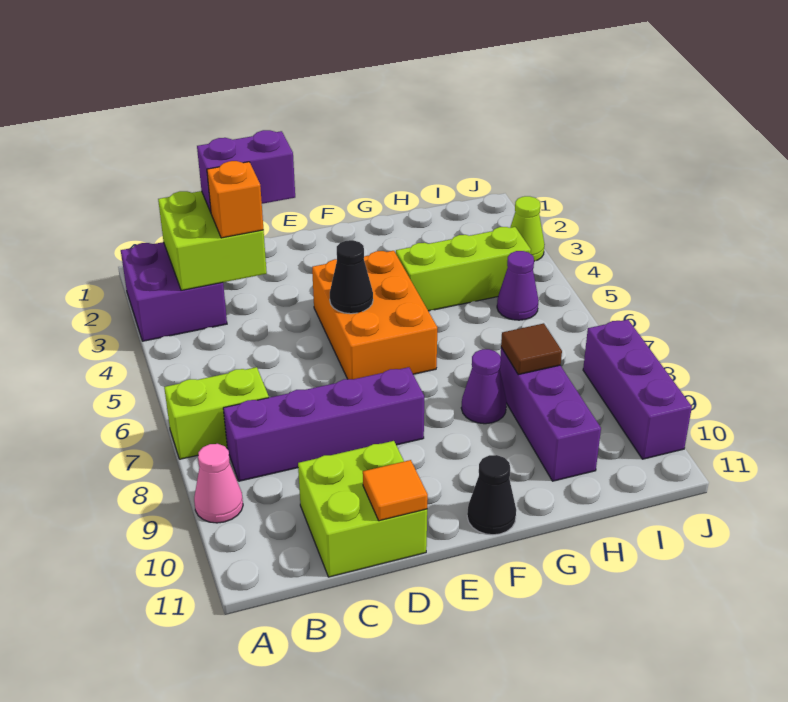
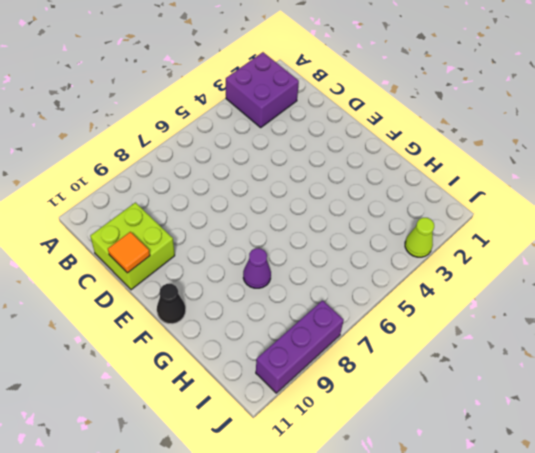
none -> lime brick A7:B7 level 1
none -> pink cone A9 level 1
none -> purple brick B8:E8 level 1

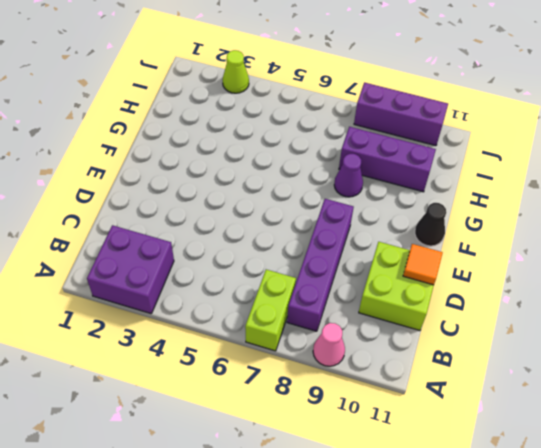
none -> orange brick E4:F6 level 1
none -> lime brick G4:I4 level 1
none -> purple cone I5 level 1

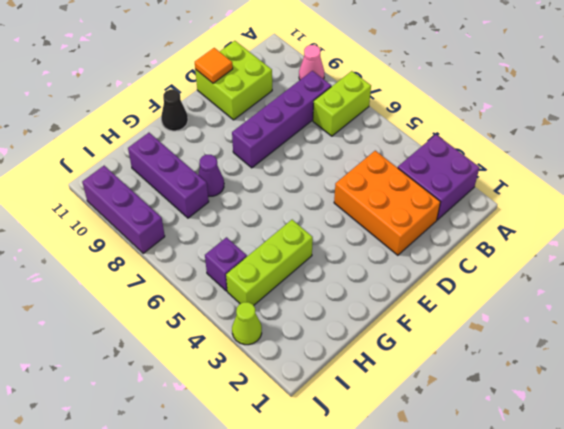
orange brick C2:D4 level 1 -> orange brick E4:F6 level 1
purple brick I5 level 1 -> purple cone I5 level 1
none -> lime brick B2:C3 level 2
none -> black cone E5 level 2
none -> brown tile H8 level 2

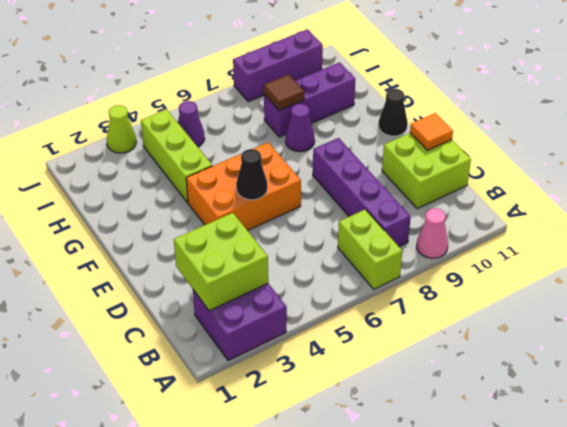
none -> purple brick C2:D2 level 3
none -> orange brick C3 level 3

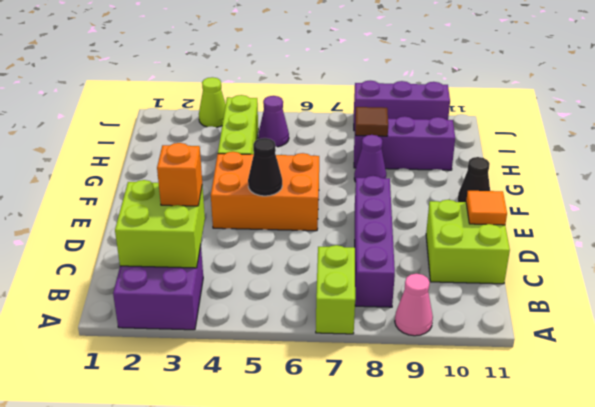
none -> purple brick C2:D2 level 3

